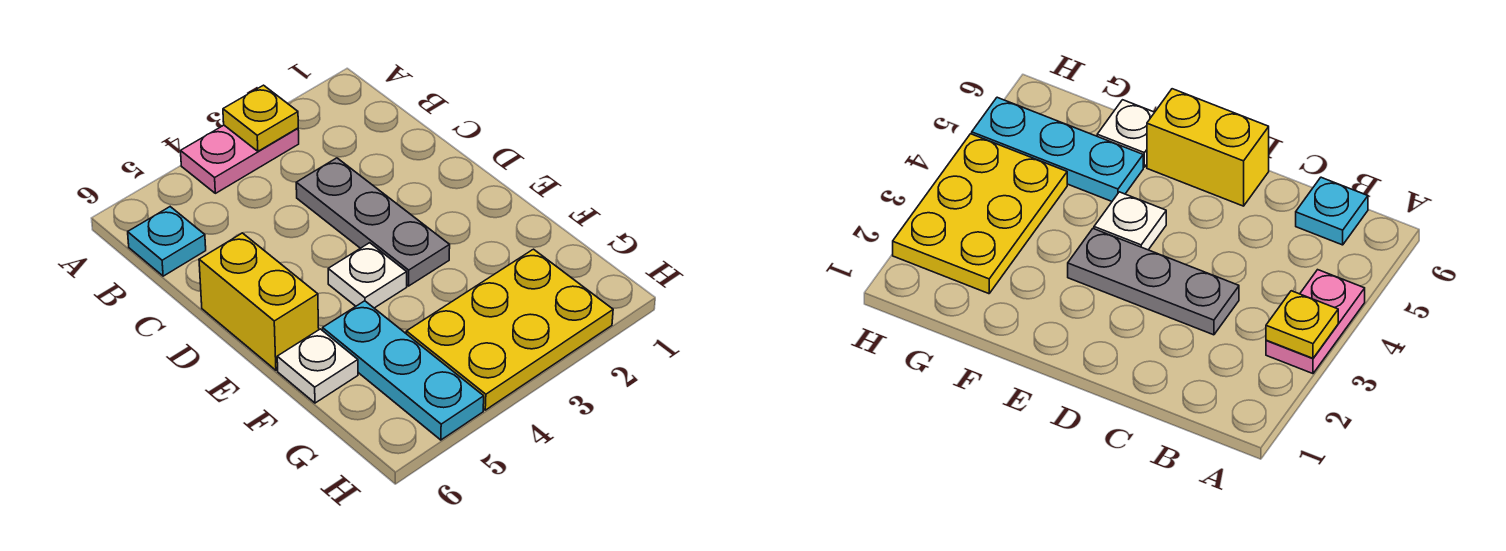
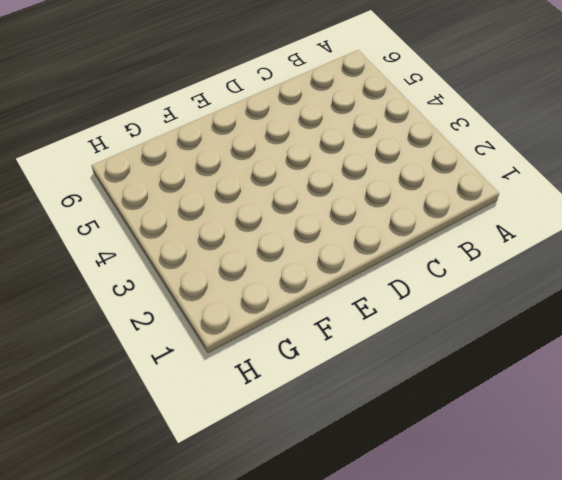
none -> pink plate A3:A4 level 1
none -> cyan plate B6 level 1

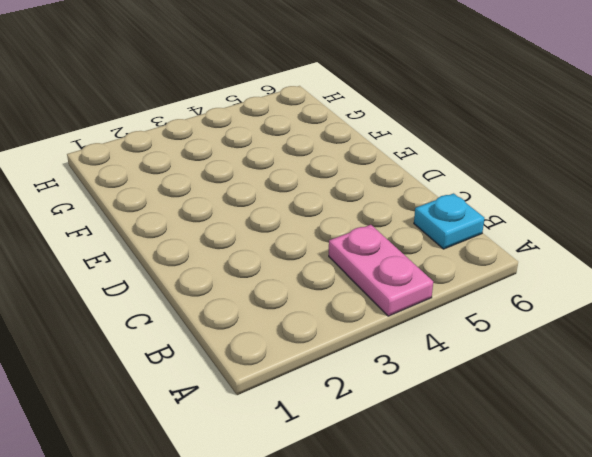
pink plate A4:B4 level 1 -> pink plate A3:A4 level 1
none -> grey plate C3:E3 level 1
none -> yellow brick D6:E6 level 1

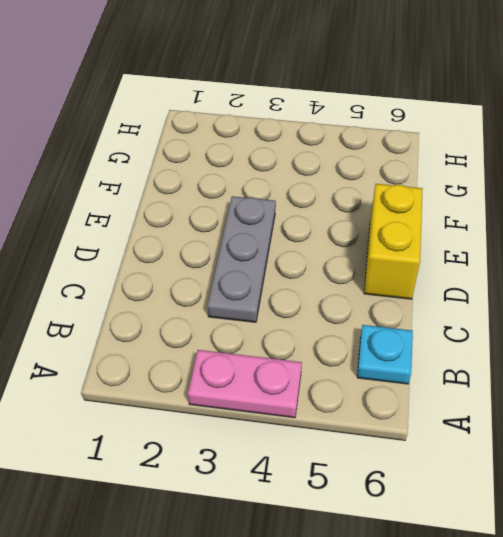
none -> white plate E4 level 1
none -> cyan plate F5:H5 level 1

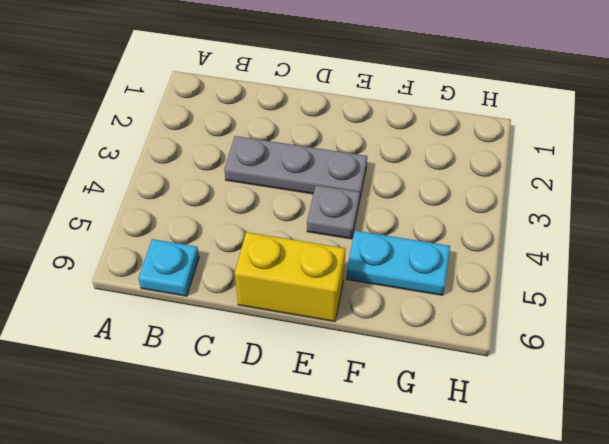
grey plate E4 level 1 -> white plate E4 level 1
cyan plate F5:G5 level 1 -> cyan plate F5:H5 level 1
none -> pink plate A3:A4 level 1
none -> white plate F6 level 1

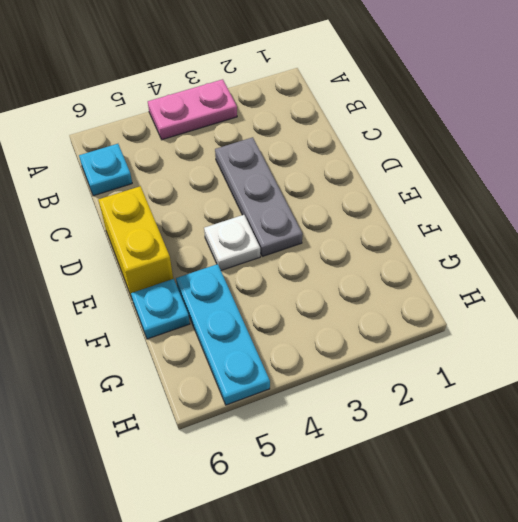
cyan plate F6 level 1 -> white plate F6 level 1
none -> yellow plate G2:H4 level 1
none -> yellow plate A3 level 2

